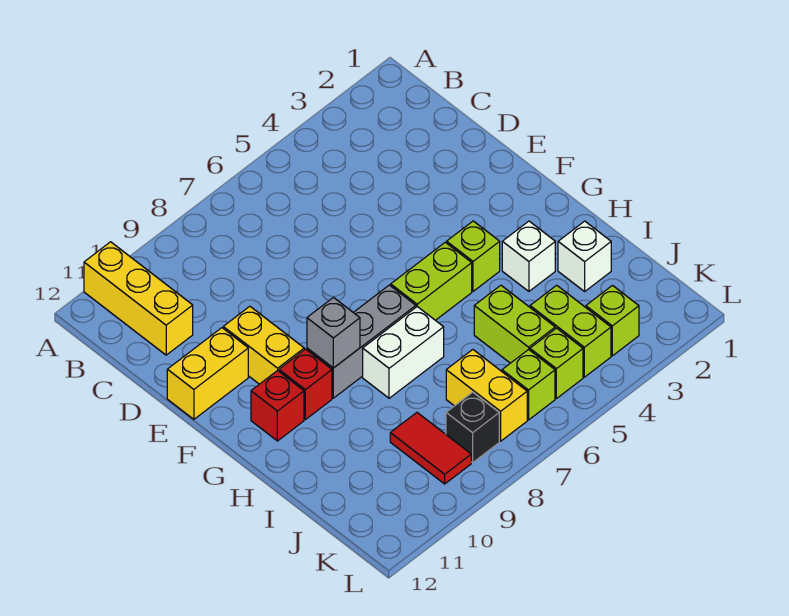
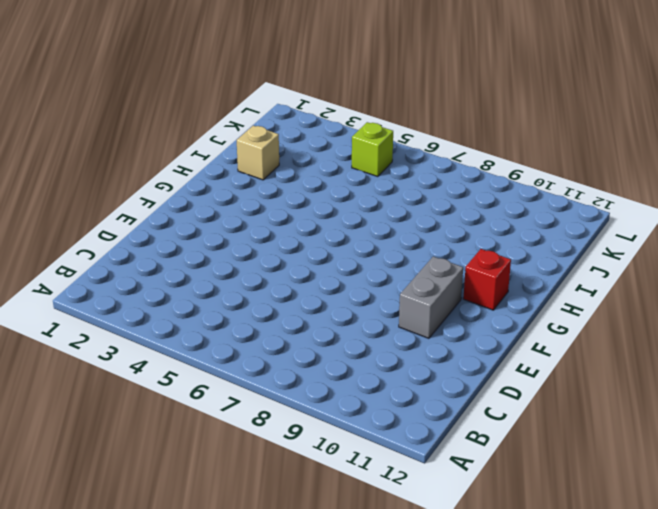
grey brick E10:F10 level 1 -> yellow brick E10:F10 level 1
tan brick I2 level 1 -> white brick I2 level 1
none -> yellow brick A11:C11 level 1
none -> yellow brick E11:E12 level 1
none -> lime brick G4 level 1

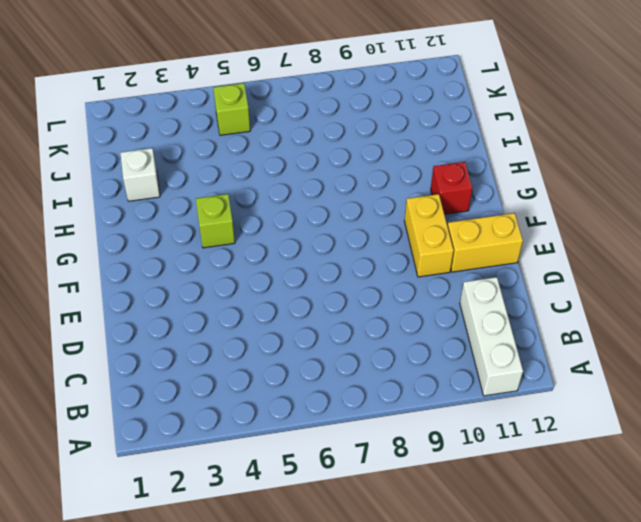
white brick A11:C11 level 1 -> yellow brick A11:C11 level 1
none -> lime brick G5:G6 level 1
none -> grey brick G7:G9 level 1
none -> red brick G10 level 1

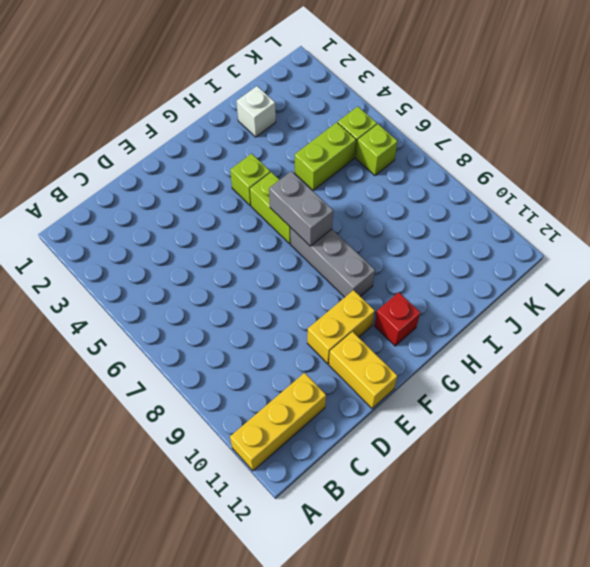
grey brick G6:G7 level 2 -> none
none -> red brick G10 level 1
none -> white brick H3 level 1
none -> white brick H7:H8 level 1

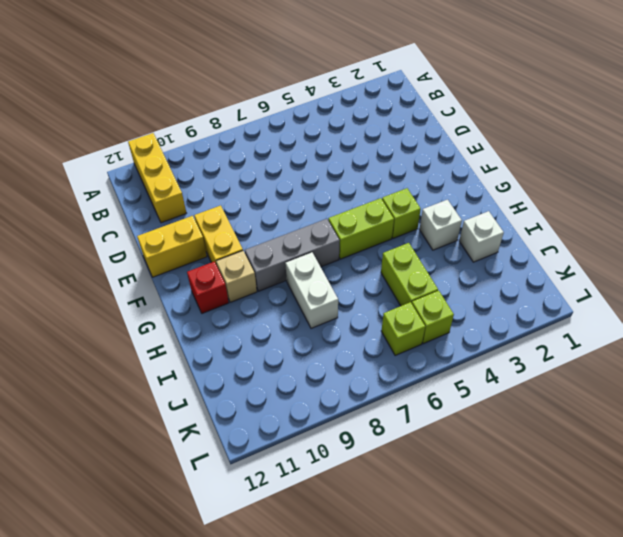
tan brick G10 level 1 -> red brick G10 level 1
white brick H8:I8 level 1 -> white brick H7:H8 level 1
none -> lime brick J4:K4 level 1
none -> yellow brick J7:K7 level 1
none -> red tile J9:K9 level 1

